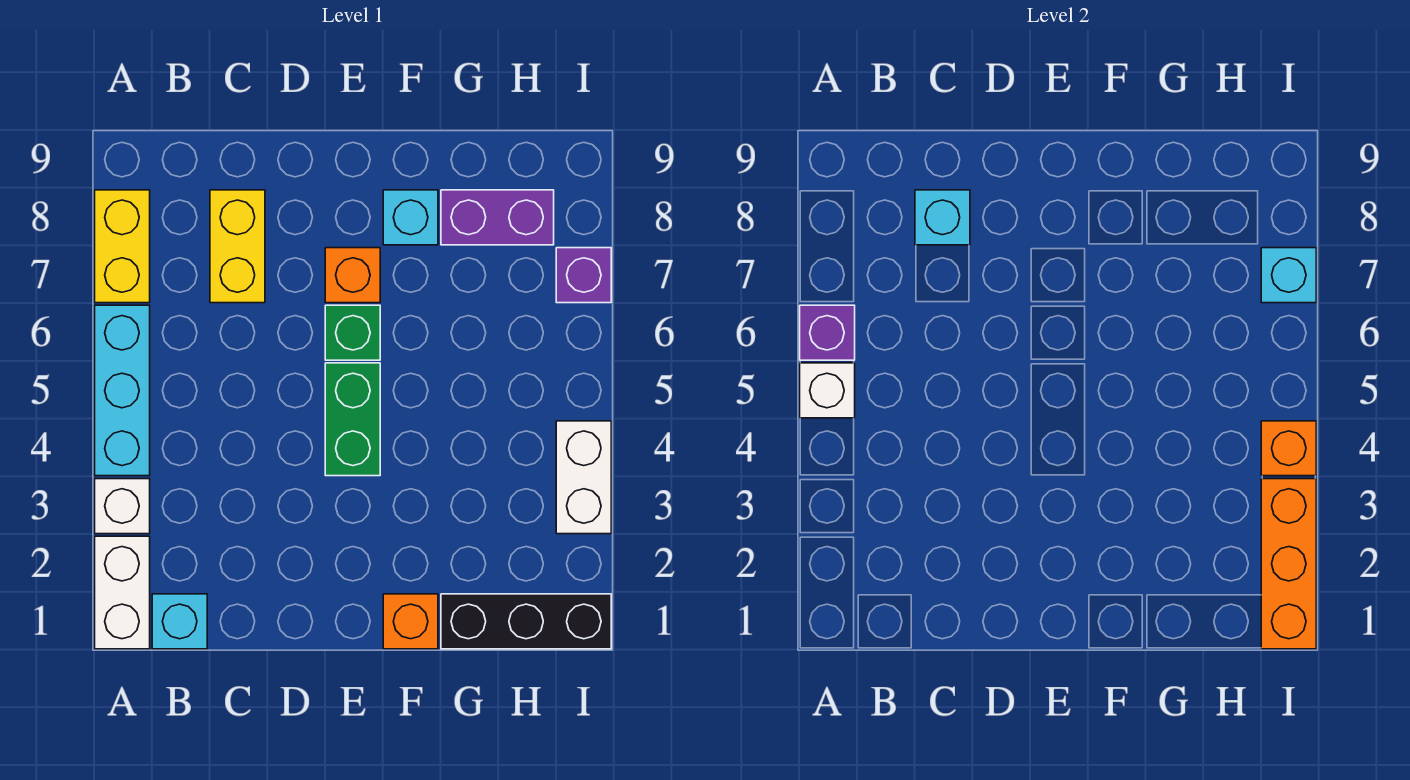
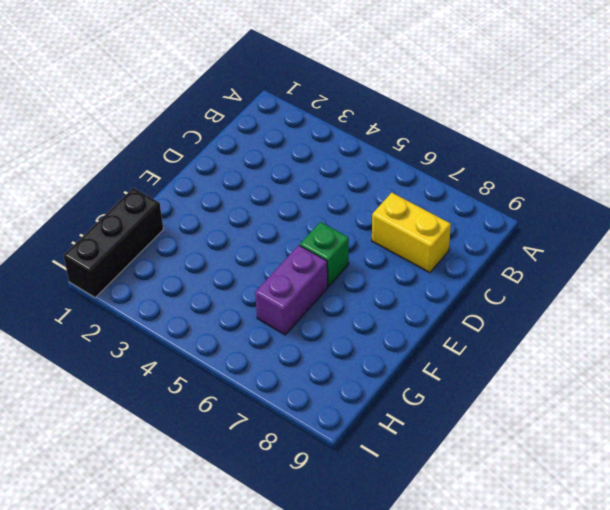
purple brick F6:G6 level 1 -> purple brick G8:H8 level 1
none -> white brick A1:A2 level 1
none -> white brick A3 level 1
none -> cyan brick A4:A6 level 1

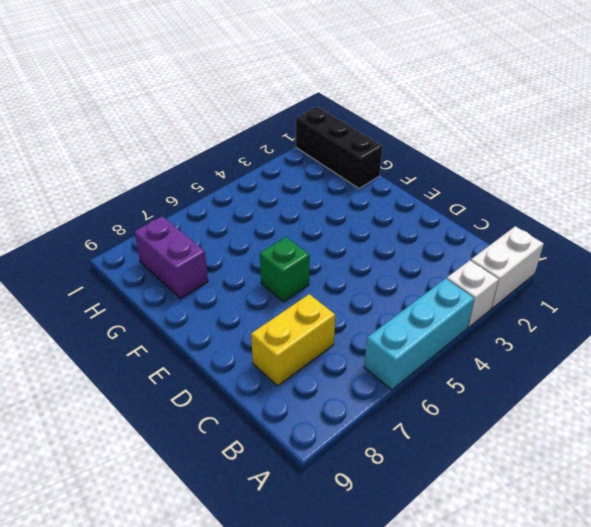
none -> yellow brick A7:A8 level 1
none -> cyan brick B1 level 1
none -> green brick E4:E5 level 1

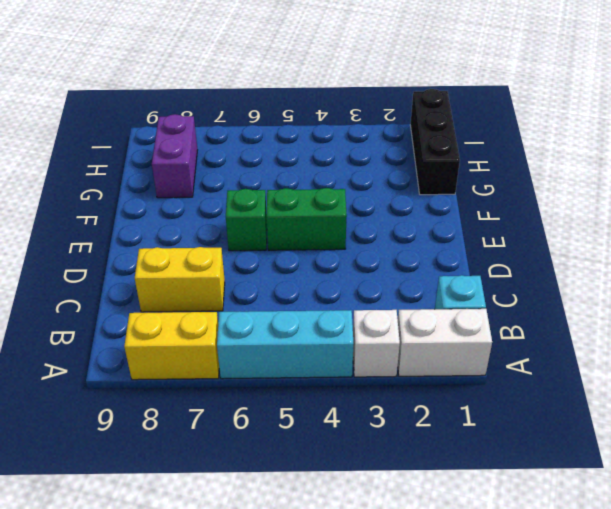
none -> orange brick E7 level 1
none -> orange brick F1 level 1
none -> cyan brick F8 level 1

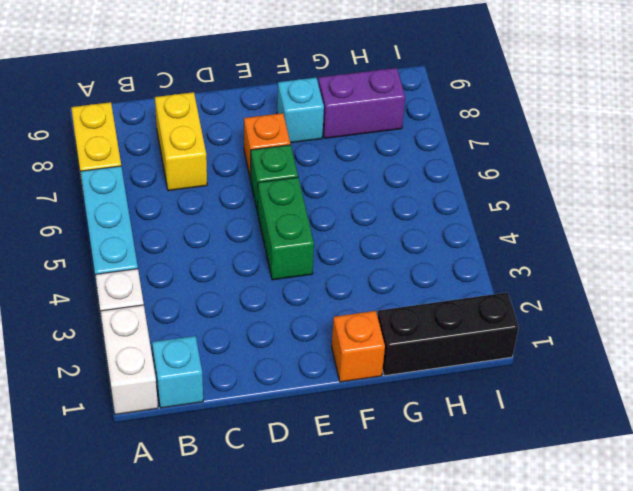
none -> white brick I3:I4 level 1
none -> purple brick I7 level 1
none -> white brick A5 level 2

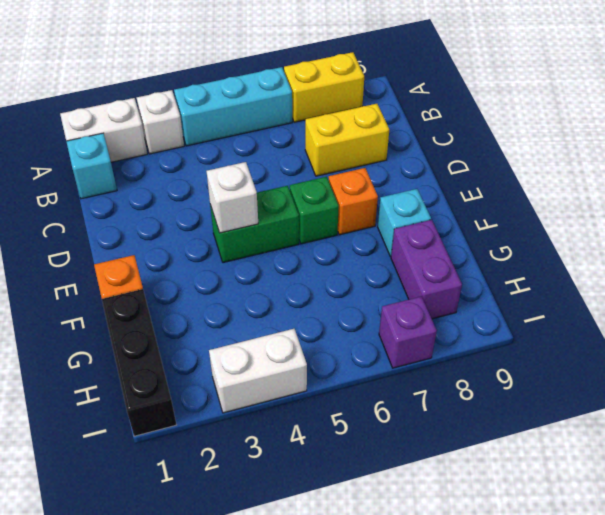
white brick E4 level 2 -> white brick A5 level 2
none -> purple brick A6 level 2
none -> cyan brick C8 level 2
none -> orange brick I1:I3 level 2

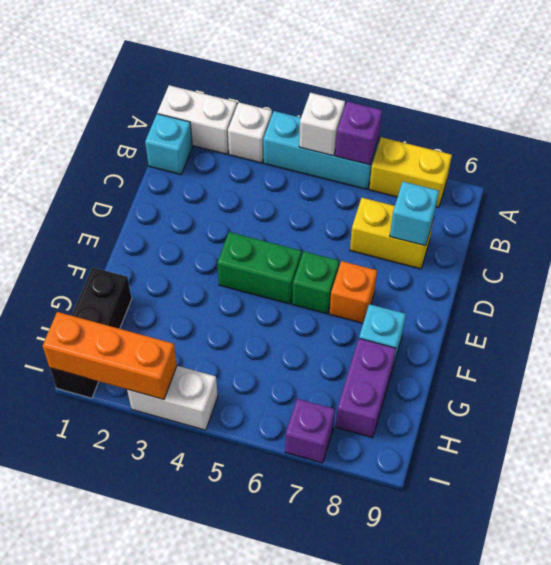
none -> orange brick F1 level 1
none -> orange brick I4 level 2
none -> cyan brick I7 level 2

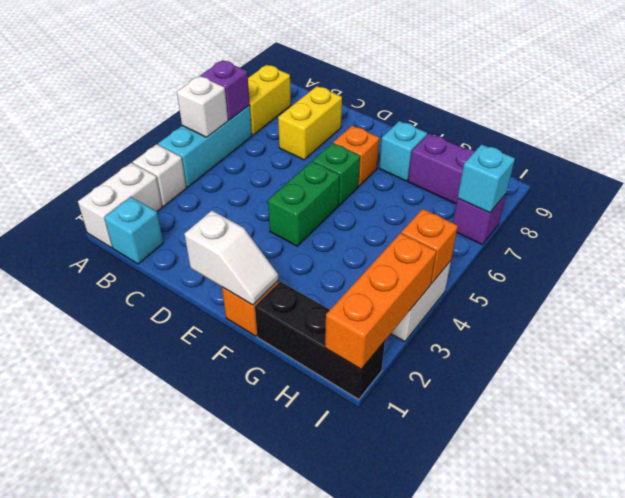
white slope E1:F1 level 2 top E -> none
none -> cyan brick C8 level 2

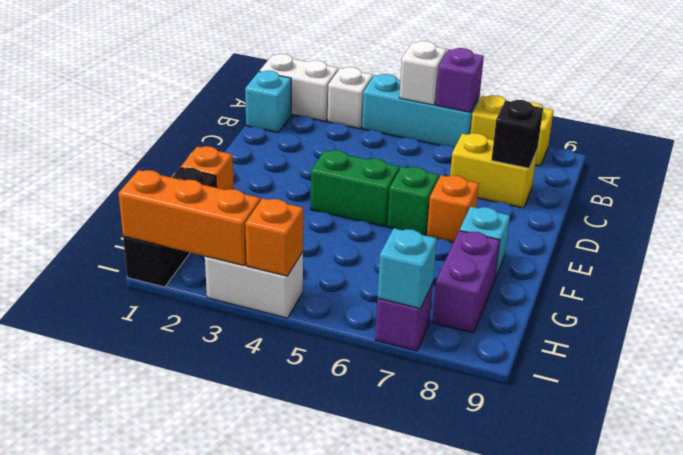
black brick C8 level 2 -> cyan brick C8 level 2

